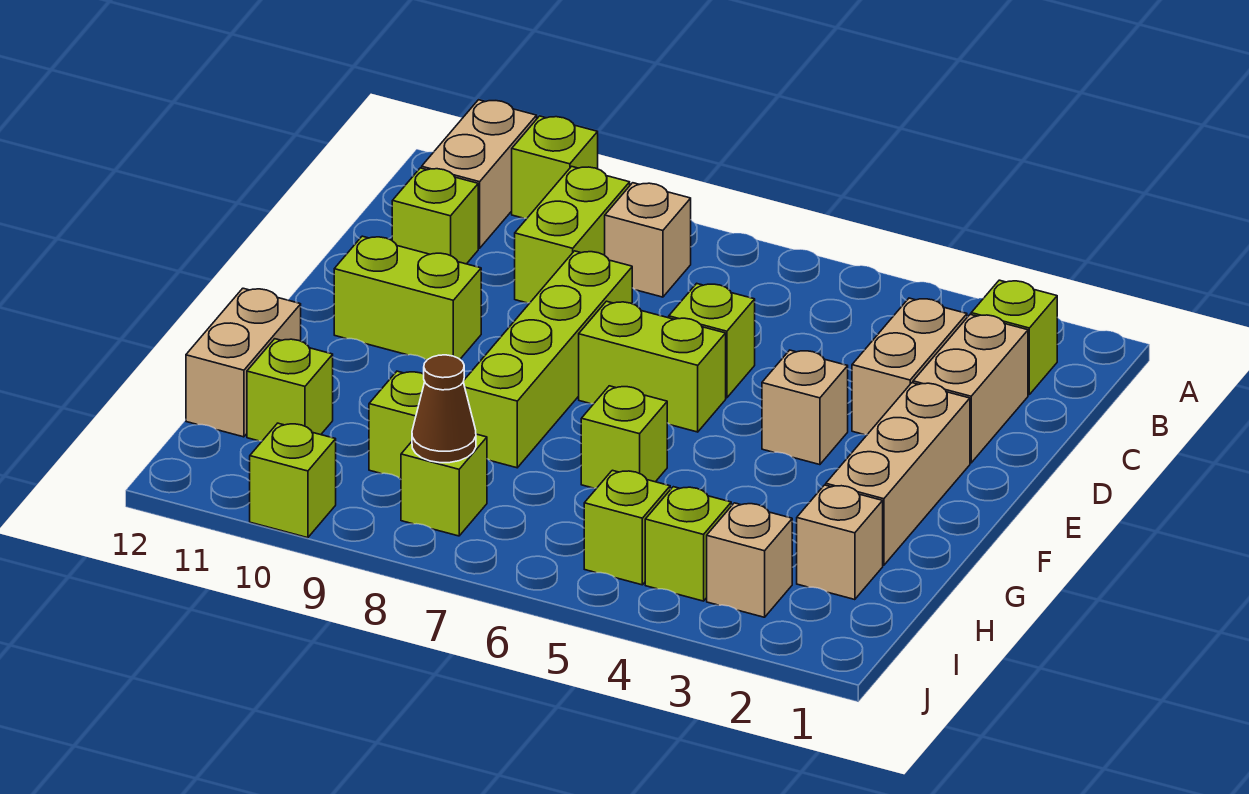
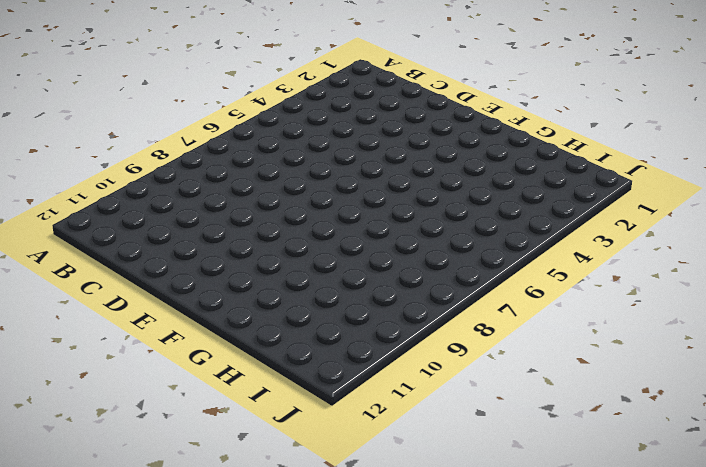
none -> lime brick A10 level 1
none -> tan brick A11:B11 level 1
none -> lime brick B2 level 1

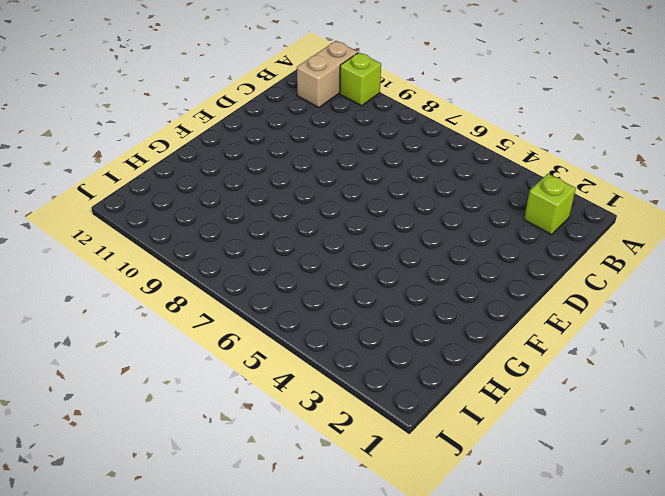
none -> tan brick B8 level 1
none -> lime brick B9:C9 level 1
none -> tan brick C2:D2 level 1

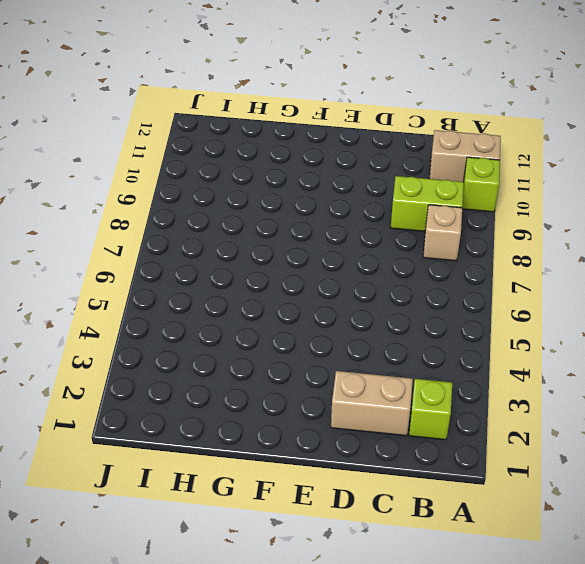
none -> tan brick C3:D3 level 1
none -> lime brick C11 level 1
none -> lime brick D6 level 1

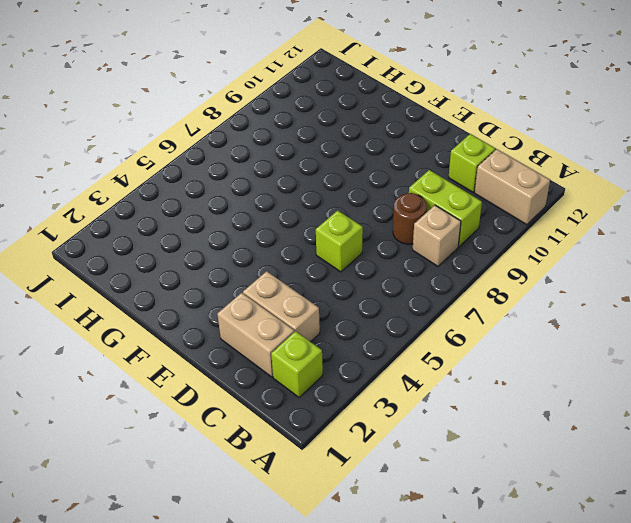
brown round brick C8 level 1 -> none
none -> lime brick A10 level 1
none -> lime brick D8:G8 level 1
none -> tan brick E2:G2 level 1

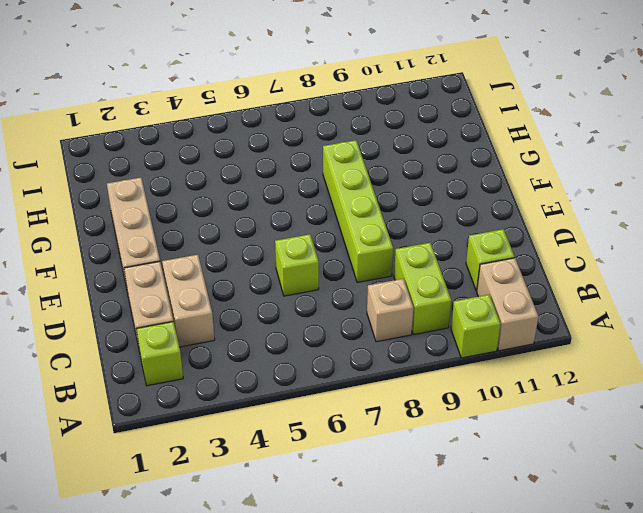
none -> tan brick E4 level 1
none -> lime brick E6:E7 level 1
none -> lime brick E10:E11 level 1

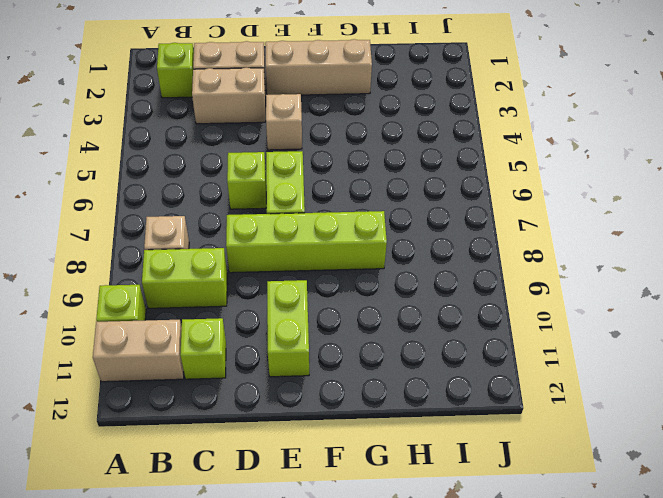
none -> lime brick G6 level 1
none -> tan brick G12:H12 level 1
none -> tan brick H2 level 1

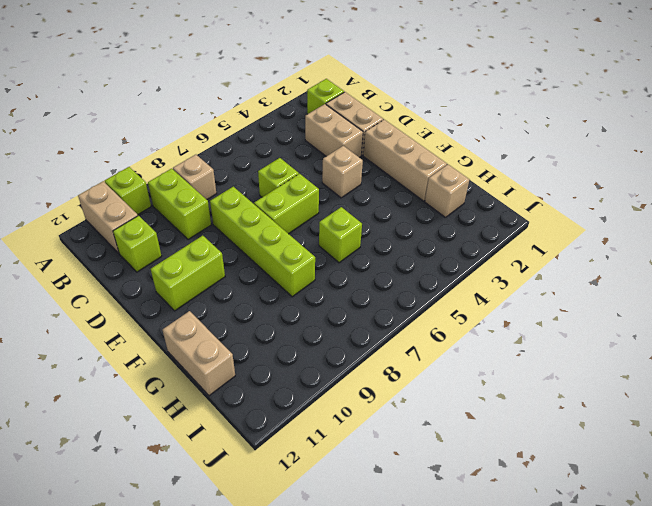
none -> lime brick H9 level 1
none -> lime brick H11 level 1
none -> tan brick I3 level 1

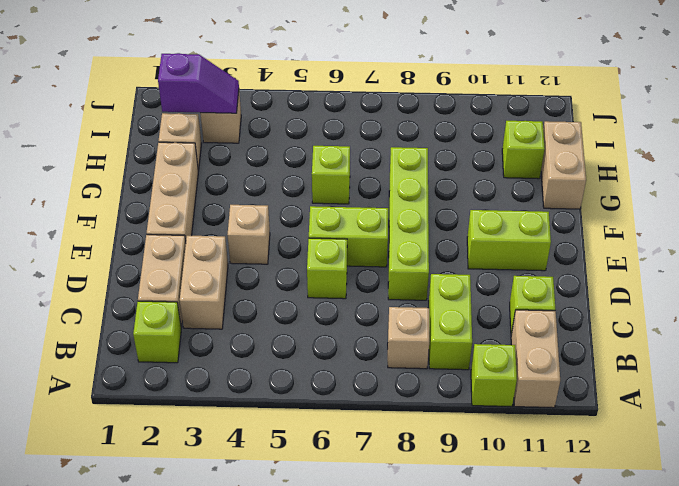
purple slope I2:I3 level 2 top 2 -> none
none -> lime brick H9 level 1
none -> lime brick I4 level 1
none -> lime brick I5 level 1

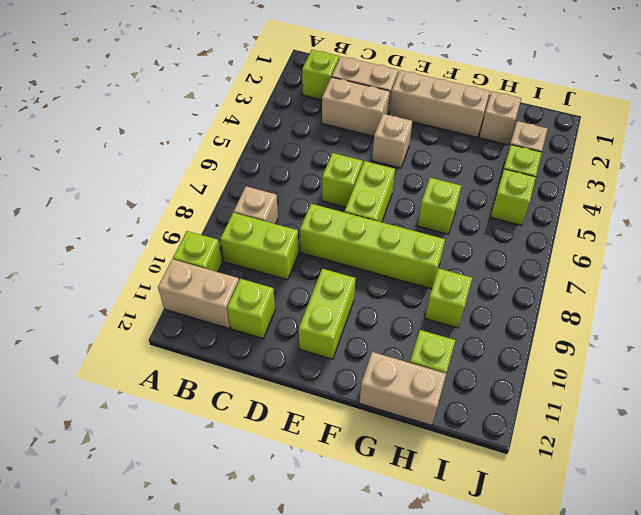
none -> lime brick I8 level 1
none -> lime brick J10 level 1
none -> brown cone I8 level 2

